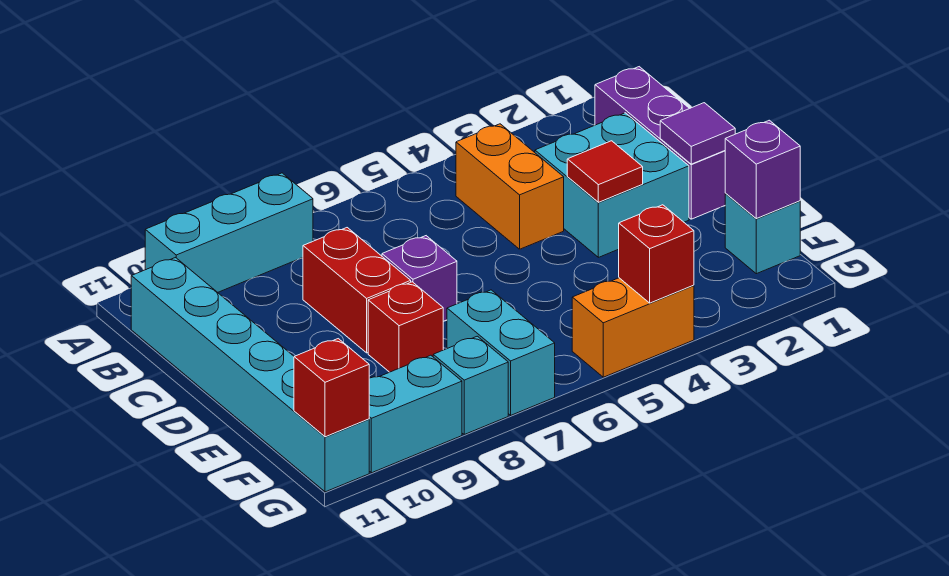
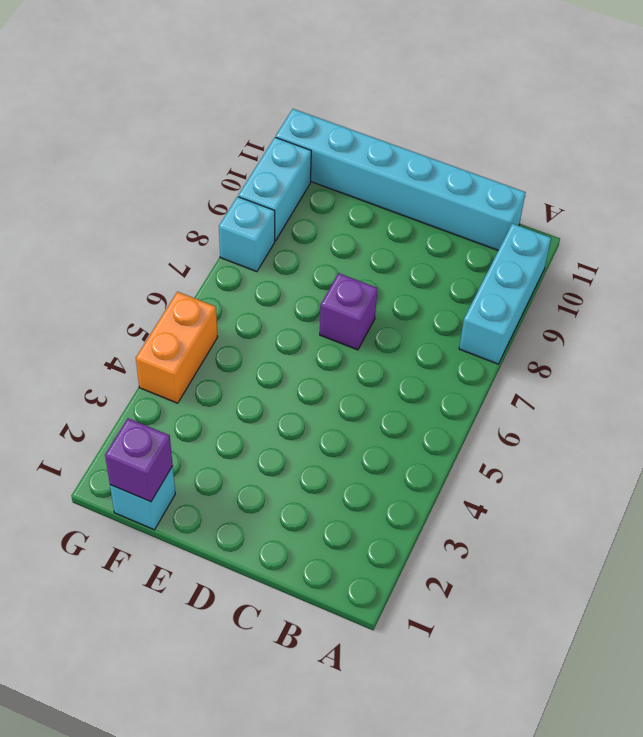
none -> purple brick B1:D1 level 1
none -> orange brick B4:C4 level 1
none -> cyan brick C2:D3 level 1

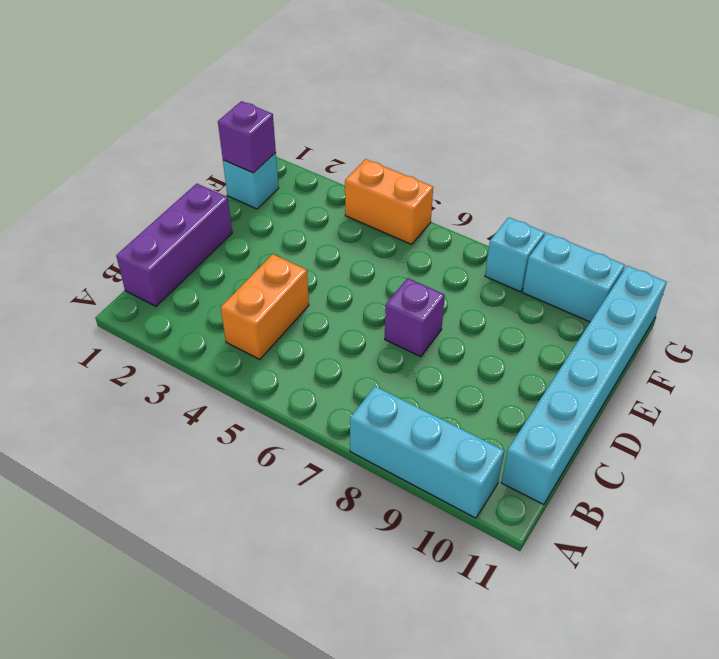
none -> cyan brick C2:D3 level 1
none -> red brick C8:D8 level 1
none -> red brick E8 level 1

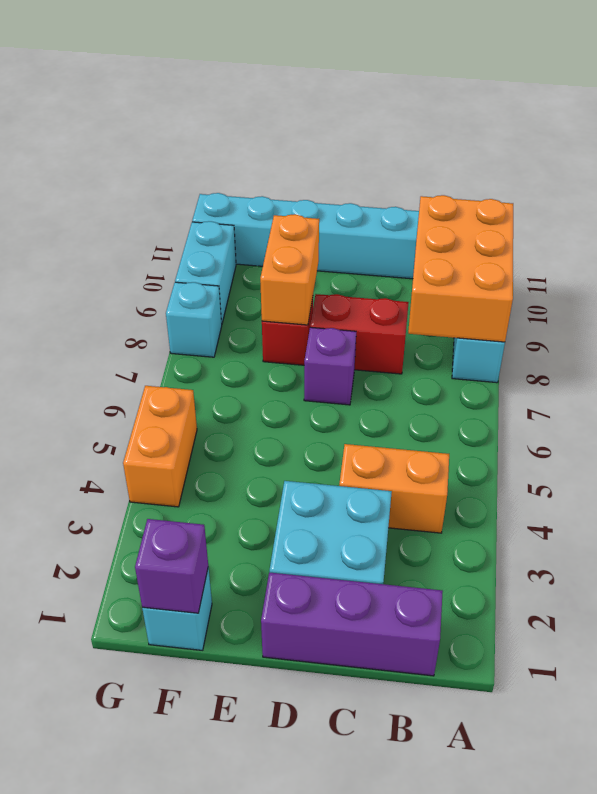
orange brick A8:B10 level 2 -> none
orange brick E8:E9 level 2 -> none
none -> cyan brick F7:G7 level 1
none -> purple tile D1 level 2
none -> red tile D3 level 2

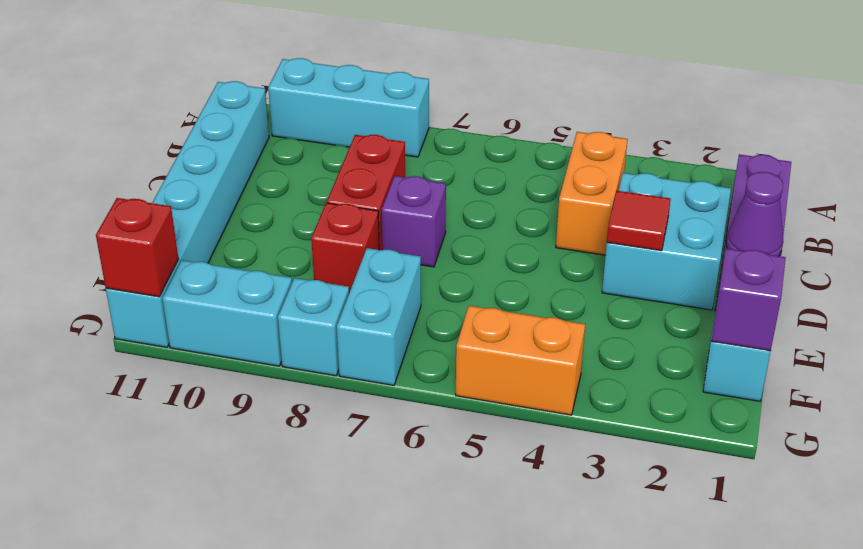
purple cone D1 level 2 -> purple tile D1 level 2
none -> red brick G4 level 2

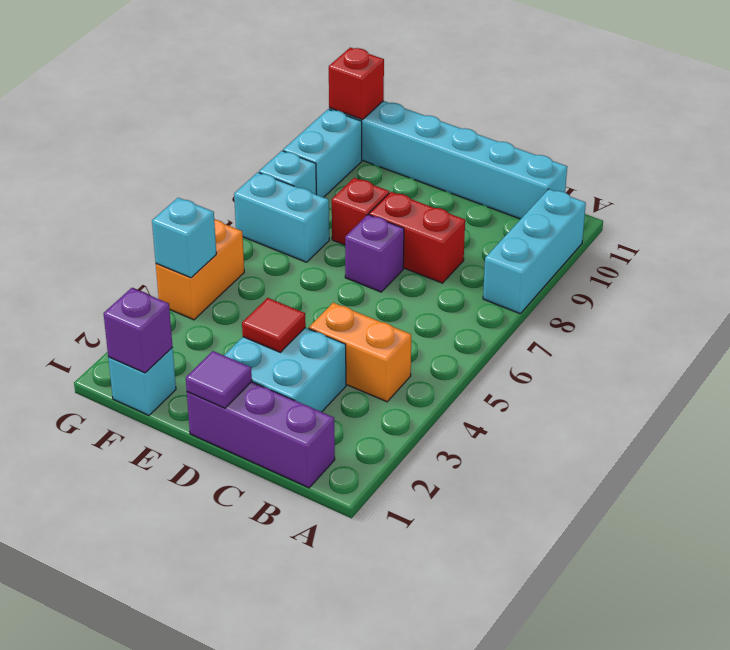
cyan brick G4 level 2 -> red brick G4 level 2

